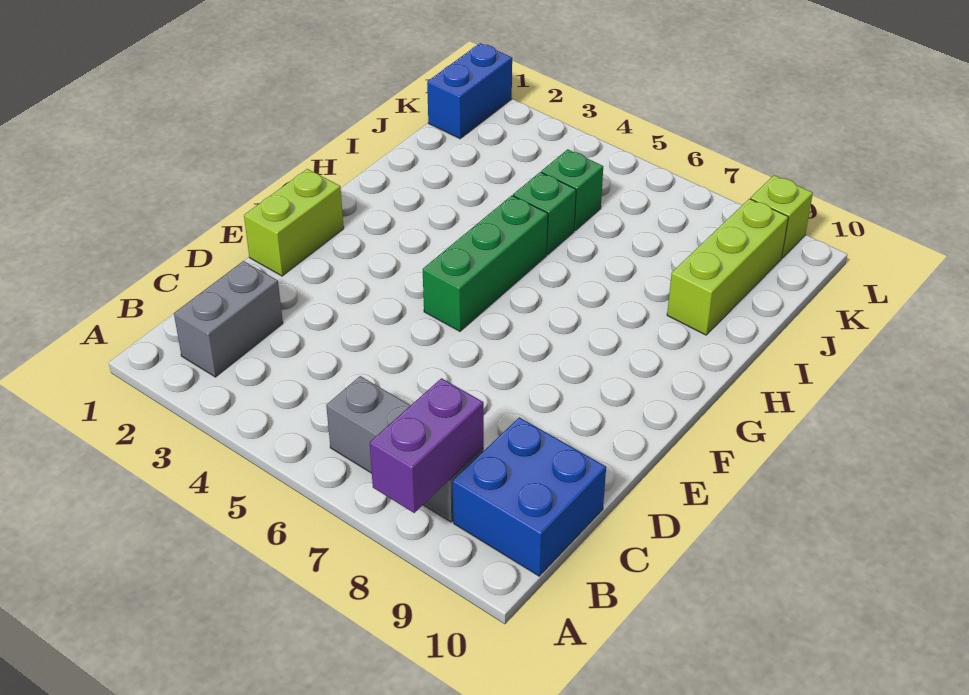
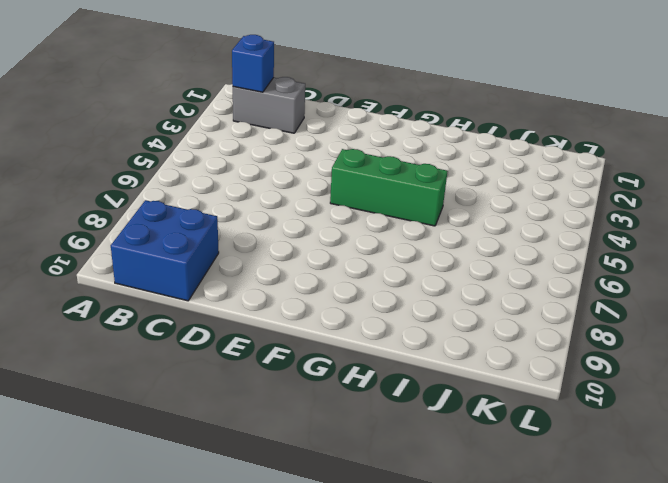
blue brick B2 level 2 -> none
none -> grey brick B6:B8 level 1
none -> lime brick E1:F1 level 1

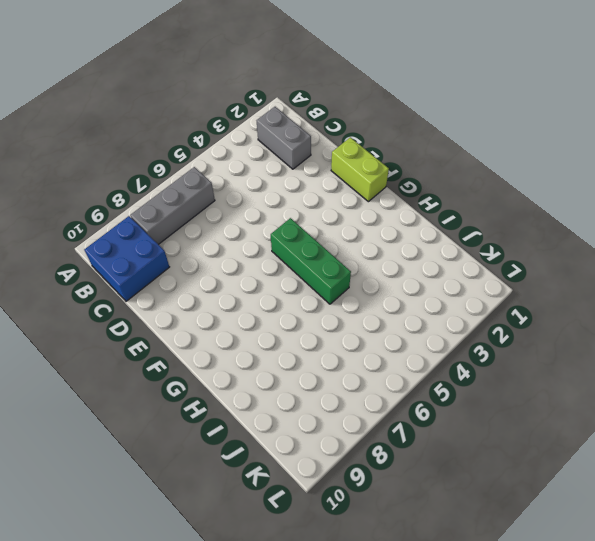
none -> green brick I5 level 1
none -> lime brick I9:K9 level 1

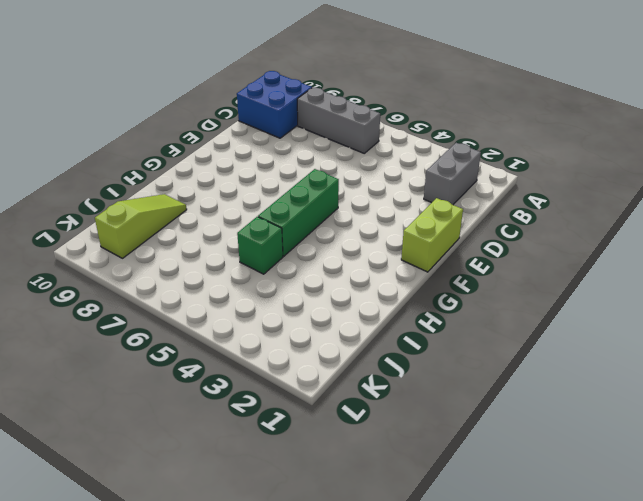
lime slope I9:K9 level 1 top K -> lime brick I9:K9 level 1
none -> green brick J5 level 1
none -> blue brick K1:L1 level 1

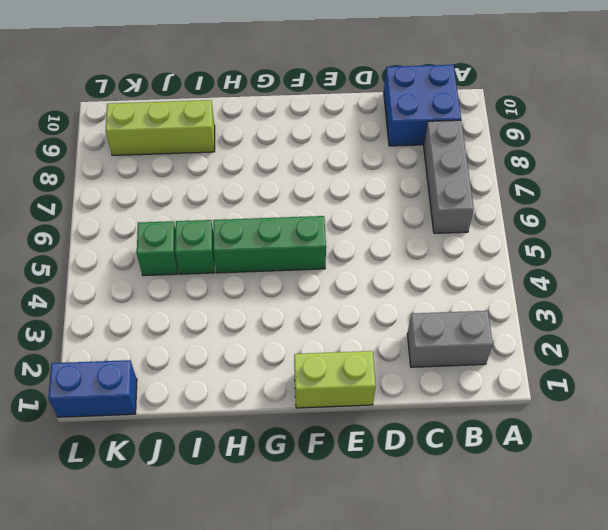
none -> lime brick L9 level 1
none -> purple brick A8:B8 level 2

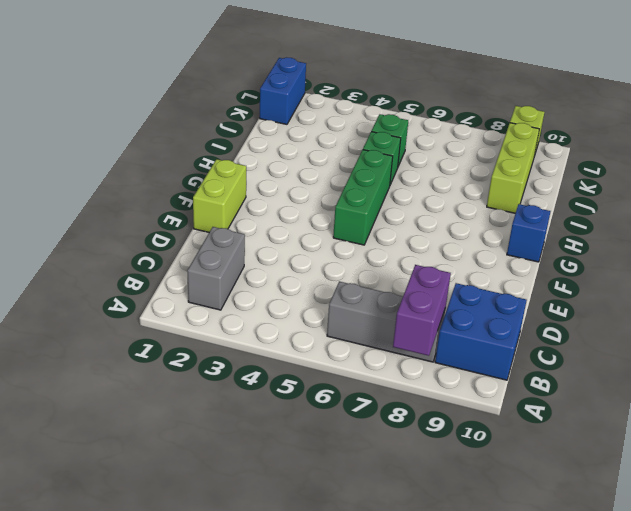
blue brick G10 level 1 -> none

